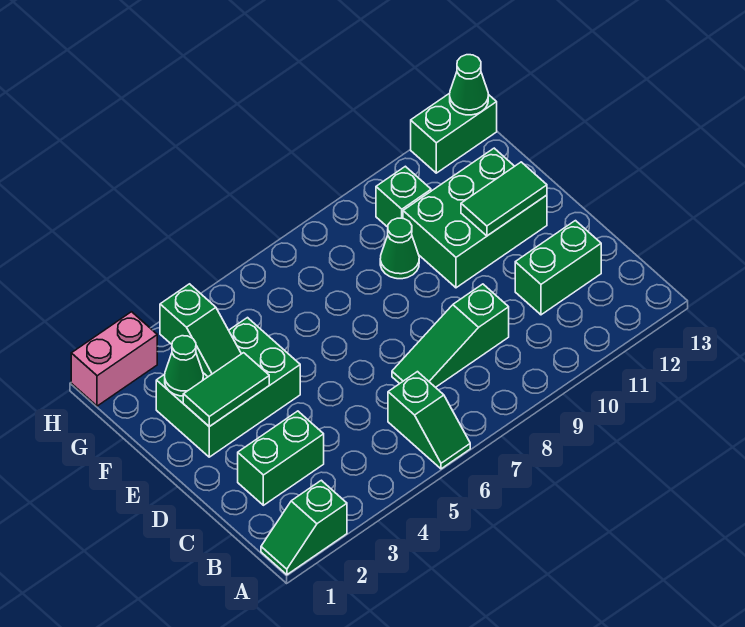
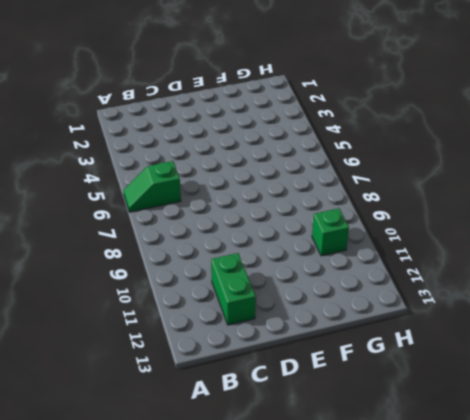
none -> green slope A1:A2 level 1 top 2
none -> green brick C2:C3 level 1
none -> green slope C7:C9 level 1 top 9

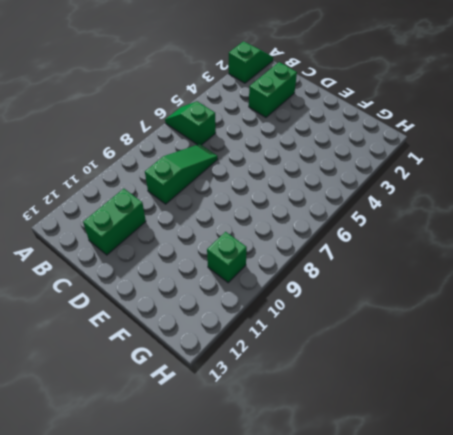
none -> green brick E2:F4 level 1
none -> green brick E10:F12 level 1
none -> green cone F9 level 1

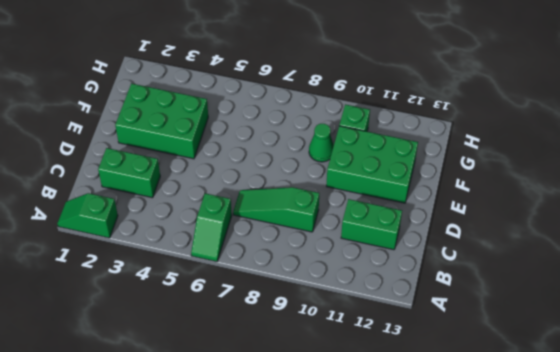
none -> pink brick H1:H2 level 1
none -> green brick H12:H13 level 1
none -> green tile E2:E3 level 2

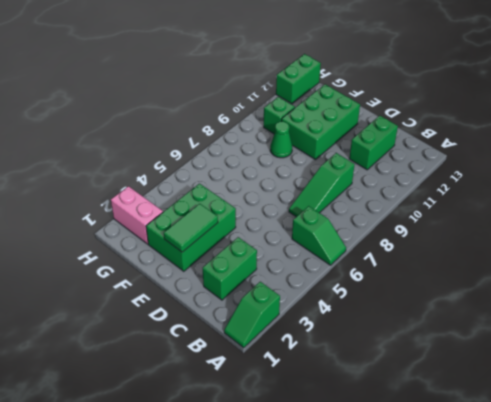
pink brick G2:H2 level 1 -> pink brick H1:H2 level 1
none -> green tile E11:E12 level 2
none -> green cone F2 level 2
none -> green slope F3:G3 level 2 top G

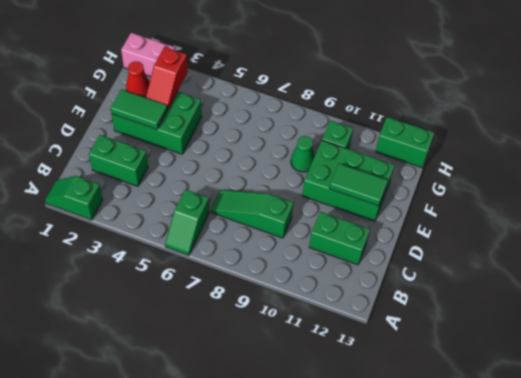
red cone F2 level 2 -> green cone F2 level 2
red slope F3:G3 level 2 top G -> green slope F3:G3 level 2 top G
none -> green cone H13 level 2

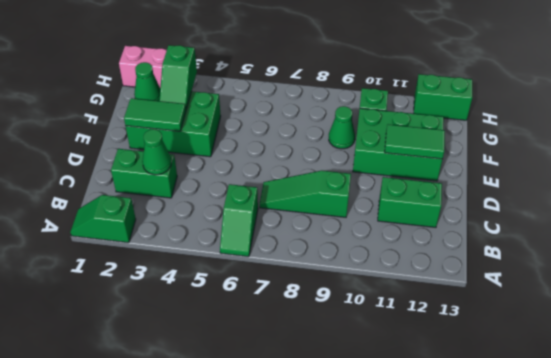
green cone C3 level 2 -> green cone H13 level 2

